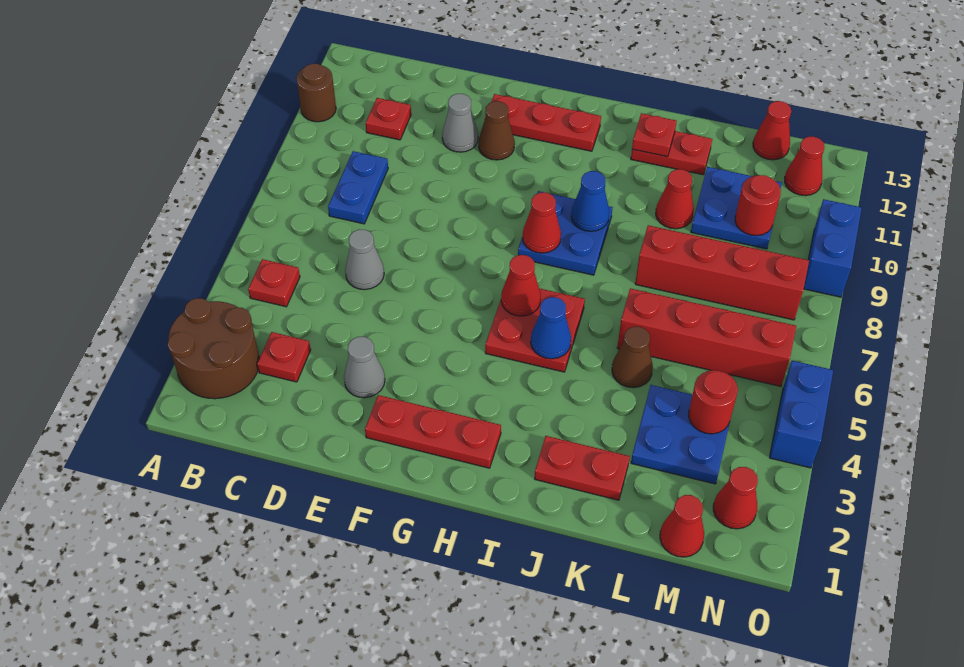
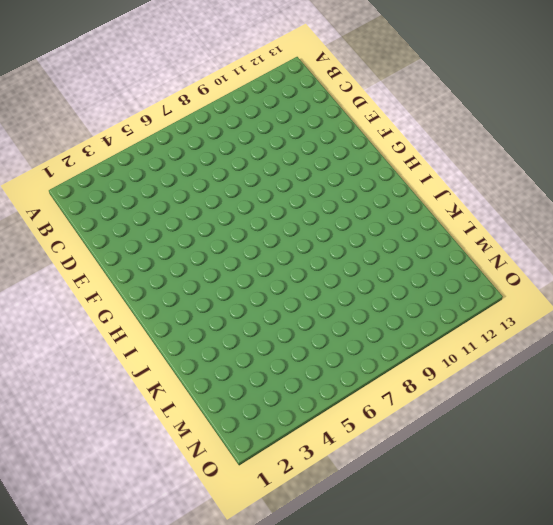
none -> brown round brick A2:B3 level 1
none -> brown round brick A11 level 1
none -> red plate B5 level 1
none -> red plate C3 level 1

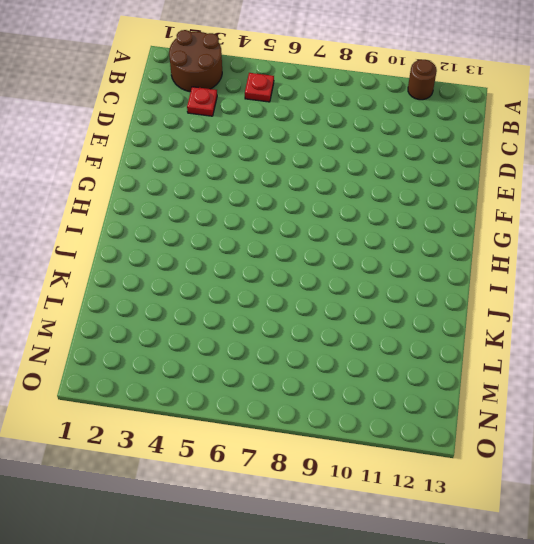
none -> blue plate C8:C9 level 1
none -> red plate C11 level 1
none -> grey cone D6 level 1
none -> grey cone E3 level 1

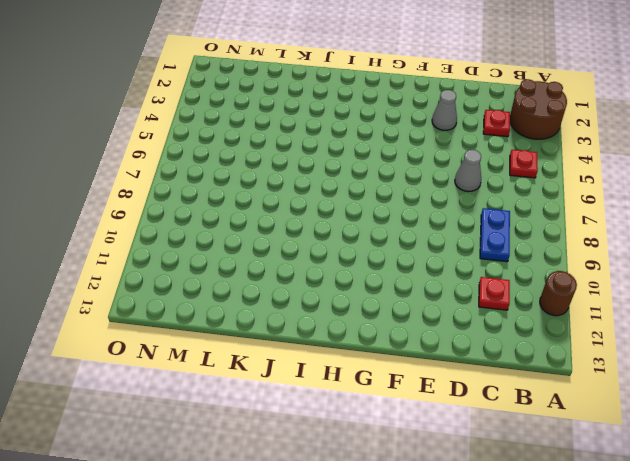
none -> grey cone E11 level 1
none -> red plate F2:H2 level 1
none -> brown cone F11 level 1
none -> red plate F12:H12 level 1

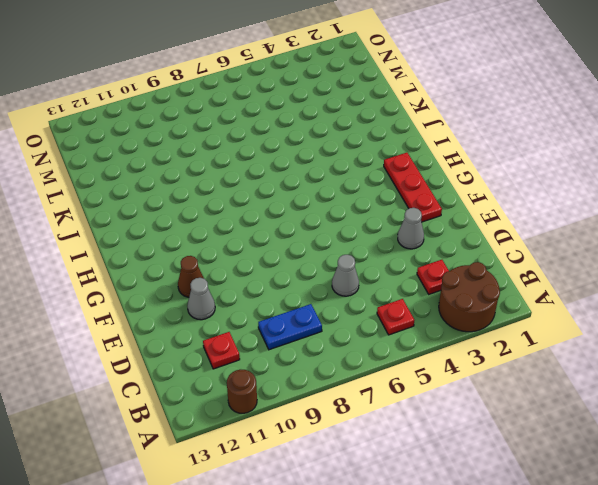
none -> red plate F12:H12 level 1
none -> red plate H5:I6 level 1
none -> blue plate H8:I9 level 1
none -> red plate J2:K2 level 1

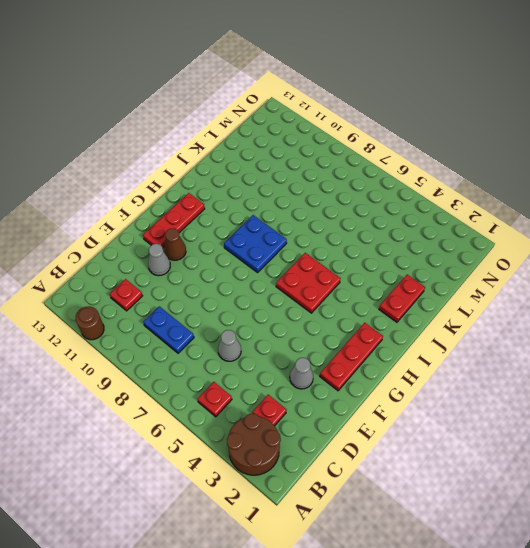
none -> red plate J12:K12 level 1
none -> brown cone K5 level 1
none -> red brick K6:N6 level 1
none -> red brick K8:N8 level 1

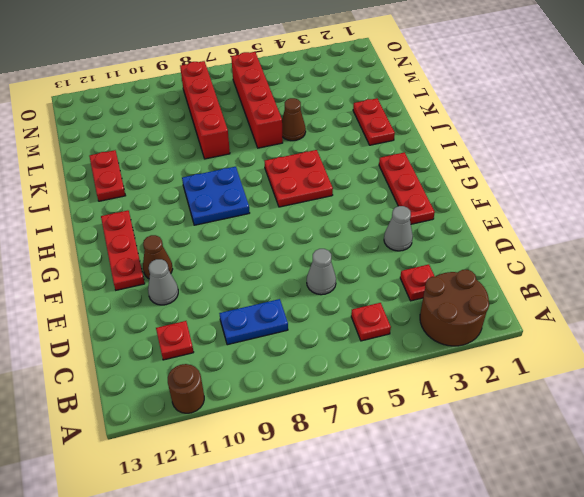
none -> red cone K10 level 1
none -> blue plate L3:M4 level 1
none -> blue plate L10:M11 level 1
none -> red cone M1 level 1

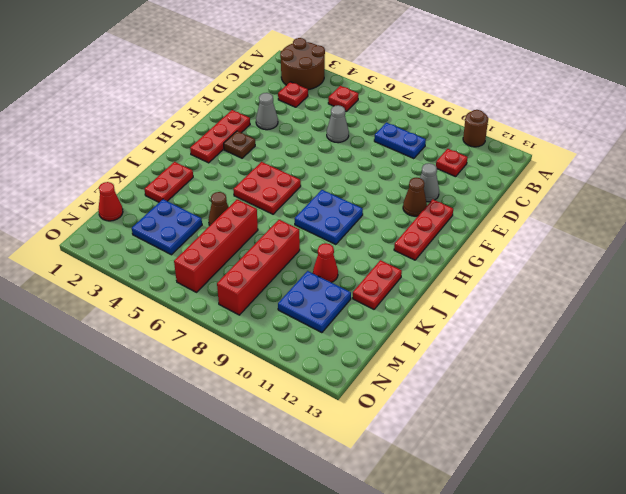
brown plate G3 level 1 -> none
none -> red cone M13 level 1
none -> red cone N2 level 1
none -> red cone N12 level 1
none -> blue brick O4:O5 level 1

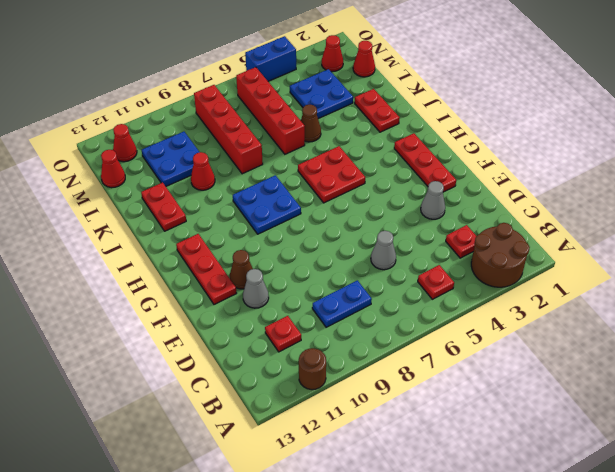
none -> blue brick O9:O10 level 1
none -> red cone H6 level 2
none -> red cone H8 level 2
none -> blue cone I5 level 2

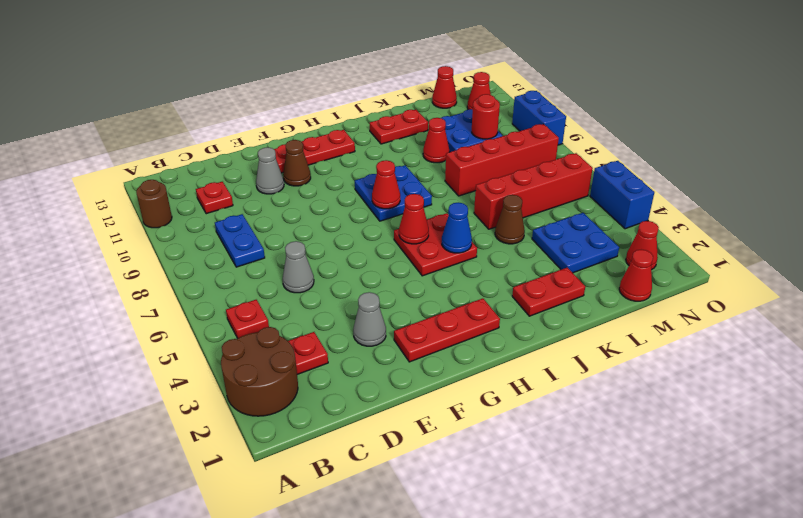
none -> blue cone I9 level 2
none -> red plate J12 level 2
none -> red round brick M4 level 2

